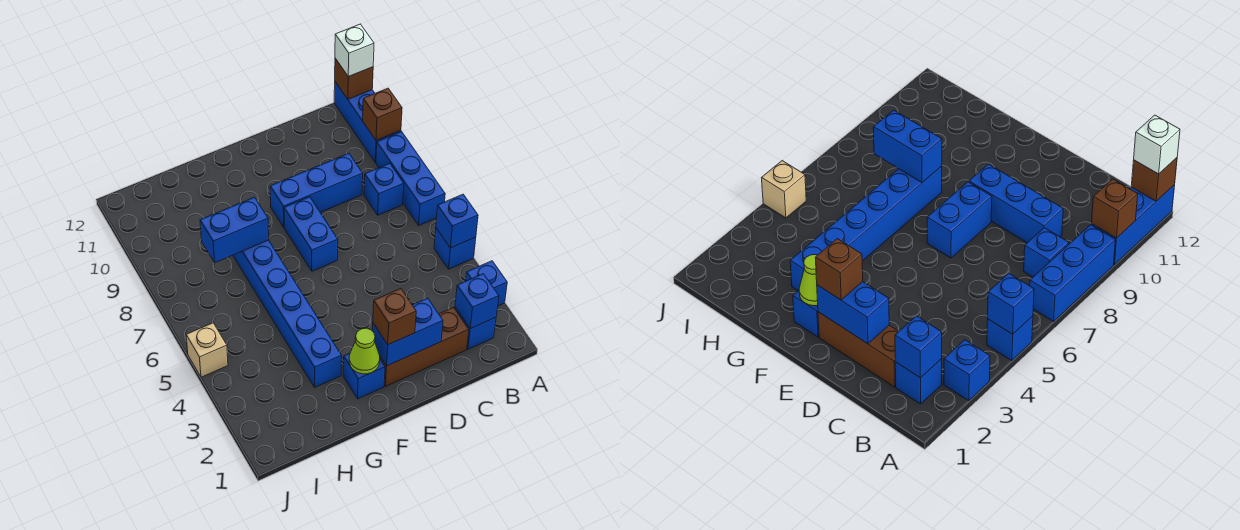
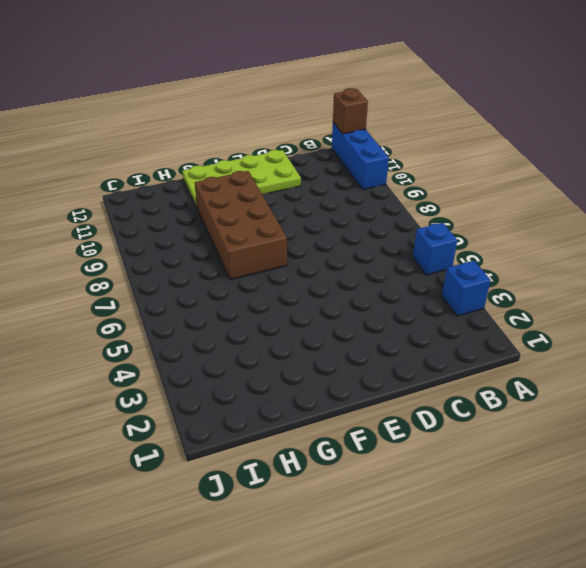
lime plate D11:G12 level 1 -> none
brown brick F7:G10 level 1 -> blue brick G3:G8 level 1
none -> blue brick A7:A9 level 1
none -> blue brick B2 level 1
none -> blue brick B8 level 1

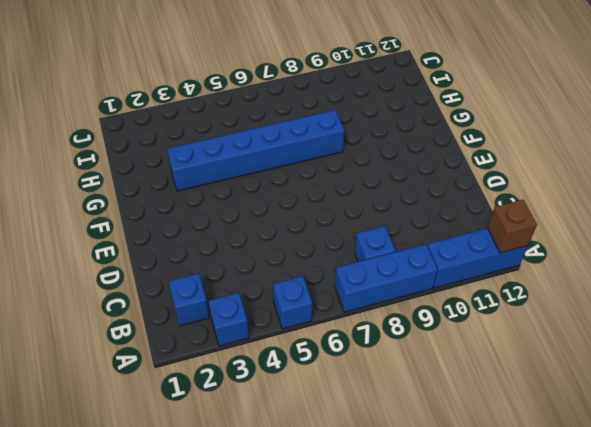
none -> brown brick C2:E2 level 1
none -> blue brick C9:E9 level 1
none -> blue brick E7:E8 level 1

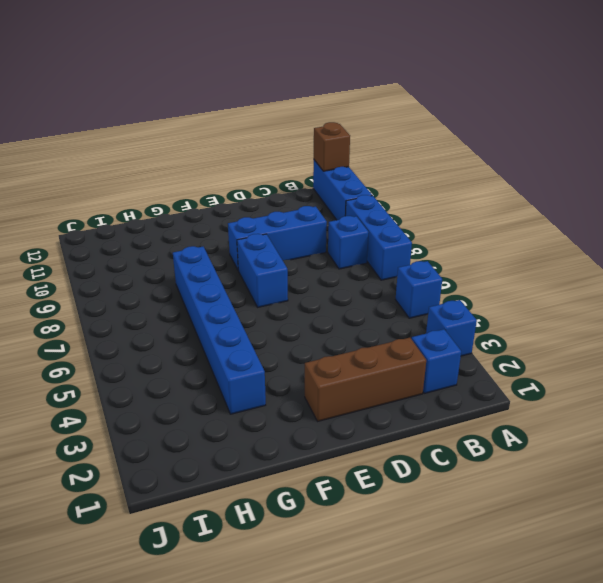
none -> blue brick F2 level 1
none -> tan brick J5 level 1
none -> blue brick A5 level 2

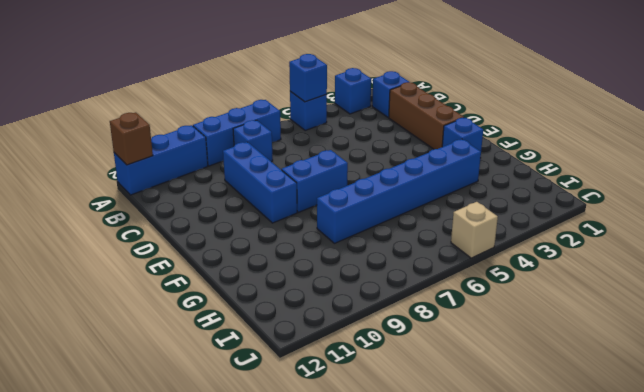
none -> brown brick A10 level 2
none -> blue brick B2 level 2
none -> blue brick D2:E2 level 2

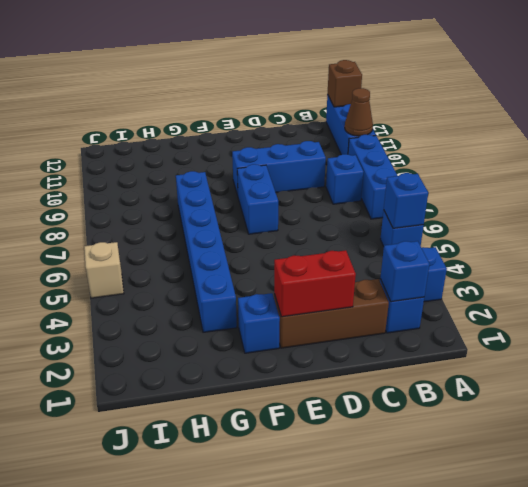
brown cone A10 level 2 -> brown brick A10 level 2
red brick D2:E2 level 2 -> blue brick D2:E2 level 2
none -> lime cone F2 level 2
none -> blue brick G8:H8 level 2
none -> white brick A12 level 3

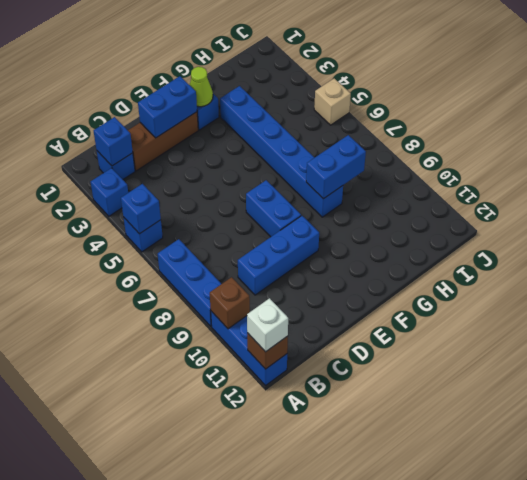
none -> blue brick B8 level 1
none -> brown brick E2 level 3

